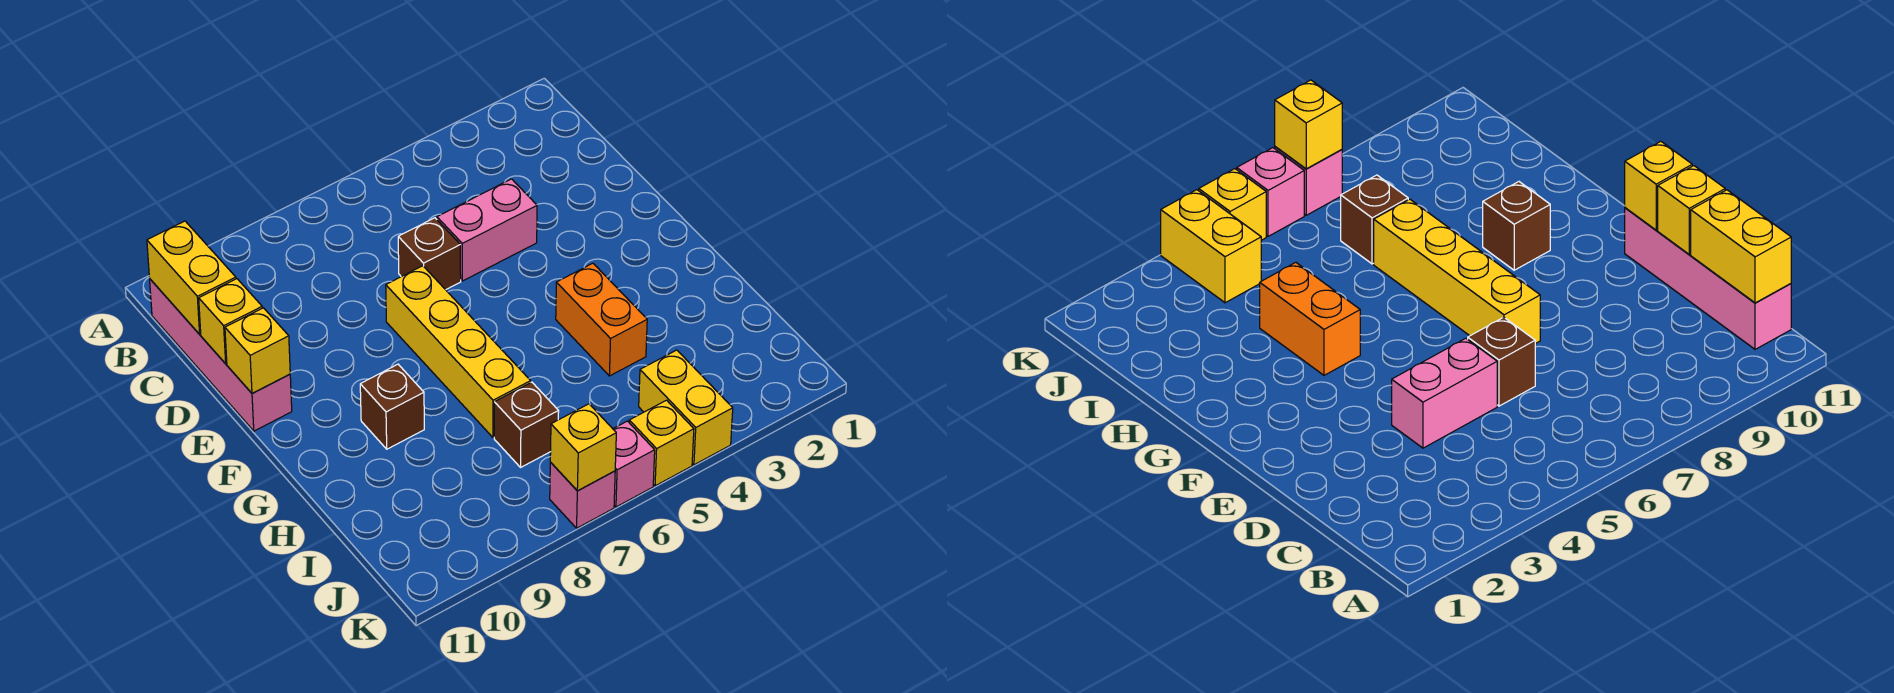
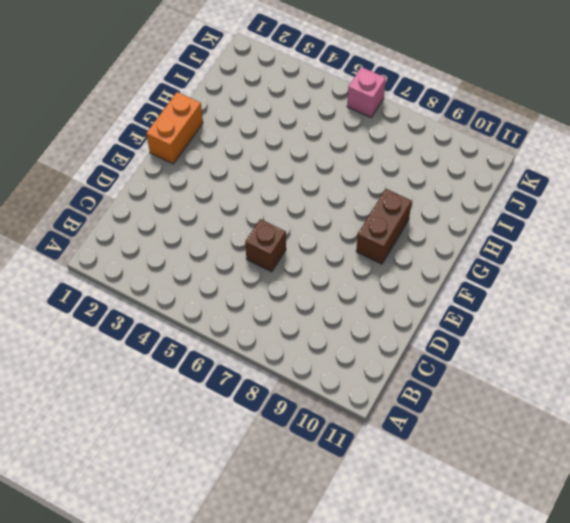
orange brick F1:G1 level 1 -> orange brick G4:H4 level 1
brown brick F9:G9 level 1 -> brown brick G9 level 1
none -> pink brick B11:E11 level 1
none -> pink brick D4:D5 level 1
none -> yellow brick E7:H7 level 1

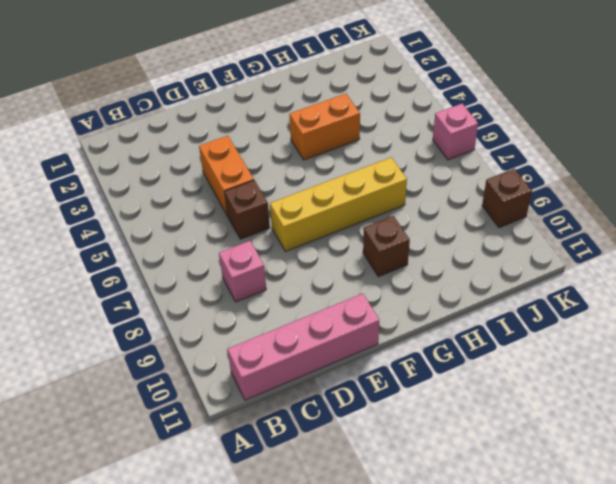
pink brick C8 level 1 -> pink brick K7 level 1
orange brick D4:D5 level 1 -> pink brick D4:D5 level 1
brown brick K9 level 1 -> brown brick I7 level 1
none -> yellow brick J4:K4 level 1
none -> yellow brick K5 level 1
none -> yellow brick B11:C11 level 2

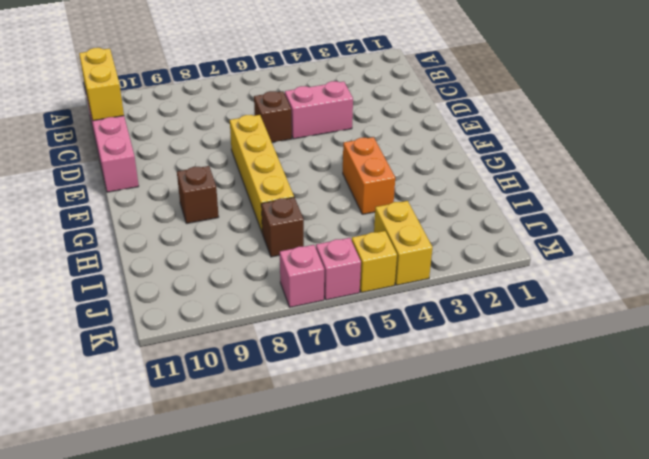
none -> yellow brick D11 level 2
none -> yellow brick E11 level 2
none -> yellow brick K7 level 2

